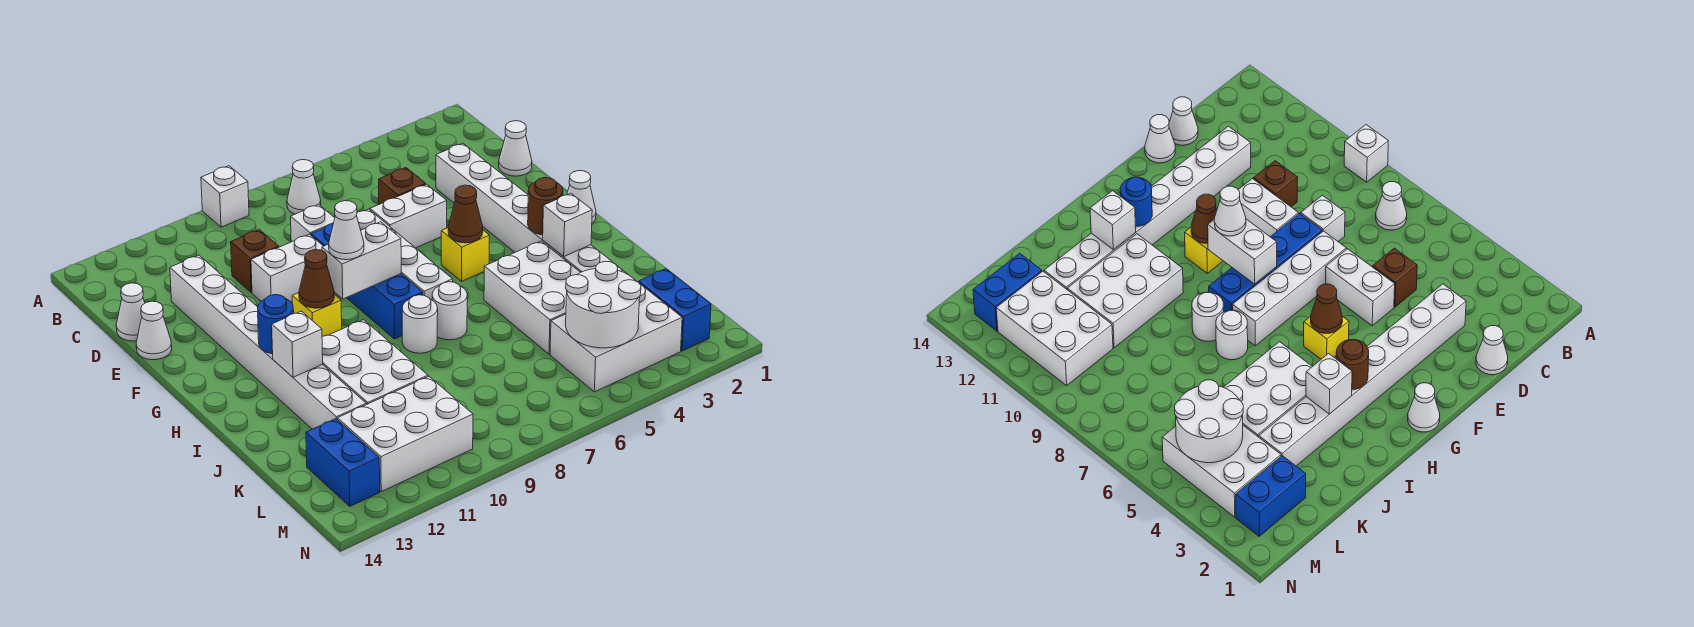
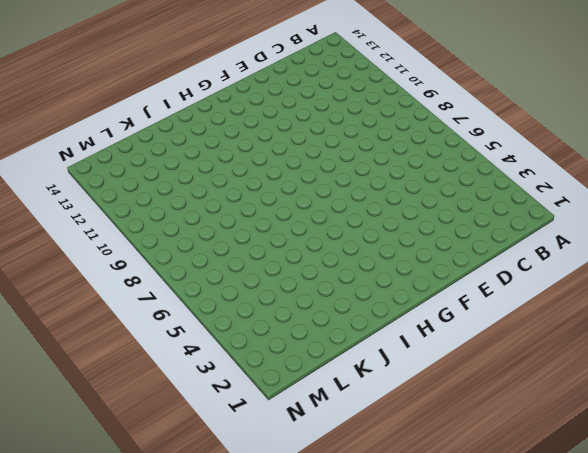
none -> white brick A9 level 1
none -> white cone B7 level 1
none -> white cone D1 level 1
none -> white brick D3:K3 level 1

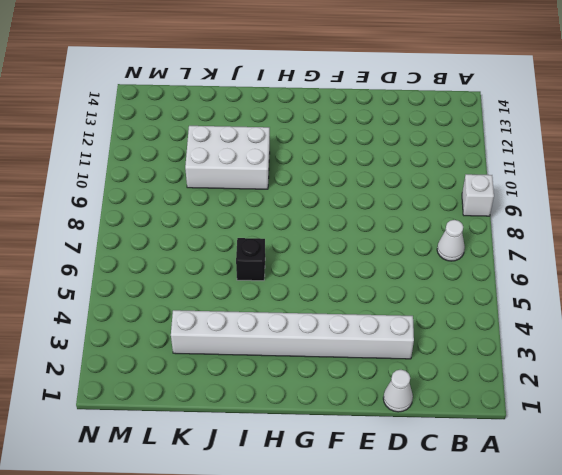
black brick I6 level 1 -> none
none -> brown brick D5 level 1
none -> white brick D8 level 1
none -> brown brick D10 level 1
none -> white brick D12:K12 level 1

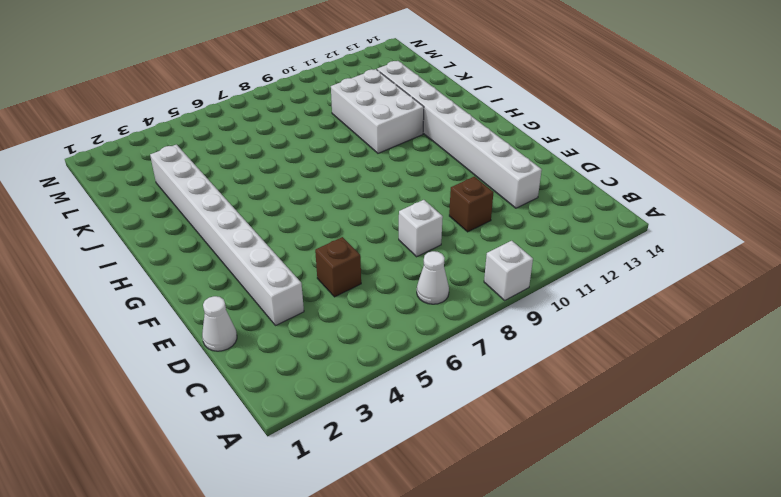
none -> white cone D14 level 1
none -> white brick E5:E6 level 1
none -> white brick E7:H7 level 1
none -> blue brick E8:H8 level 1

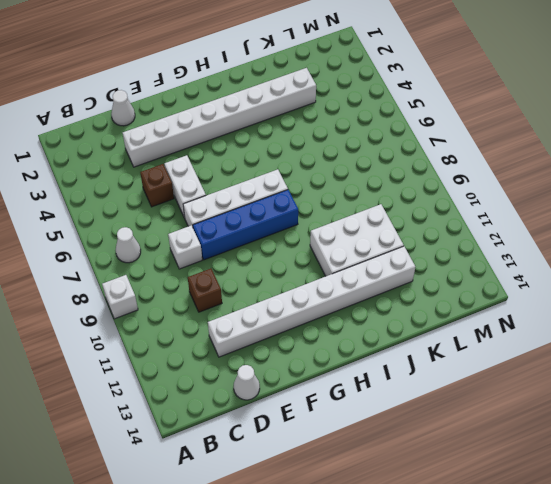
none -> white brick E9:E10 level 1
none -> white cone E14 level 1
none -> white cone G1 level 1
none -> yellow brick G5 level 1

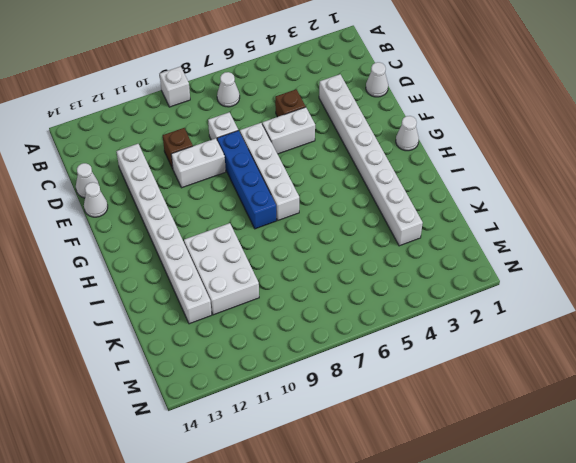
none -> yellow brick G5 level 1
none -> yellow brick G10 level 1
none -> white brick I4:K5 level 1
none -> white round brick I7 level 1

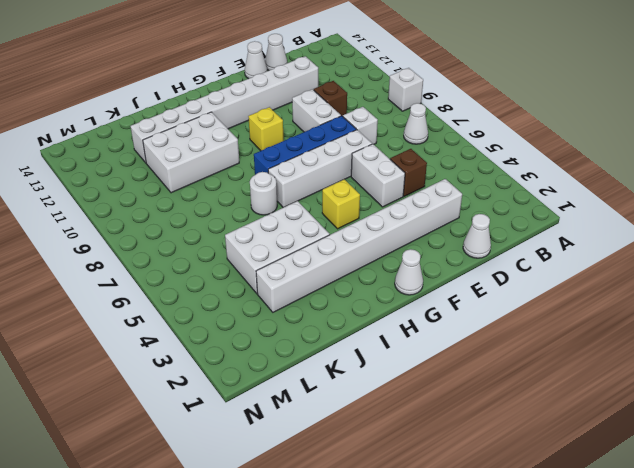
none -> white round brick I8 level 1
none -> blue brick L2:M2 level 1
none -> white brick L3:M5 level 1
none -> white brick L10:M12 level 1

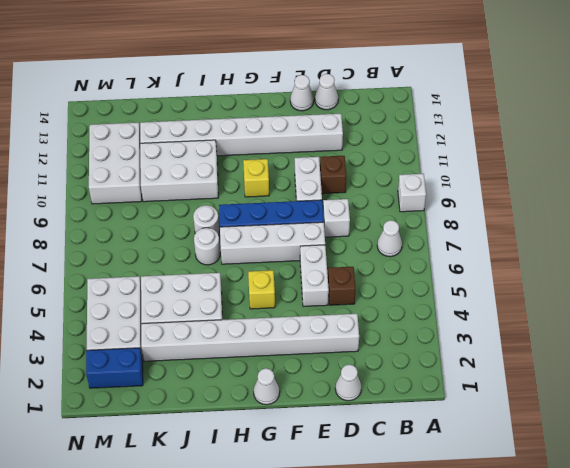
none -> blue brick L13:M13 level 1
none -> brown cone G5 level 2
none -> white brick G8:G9 level 2
none -> brown cone G10 level 2

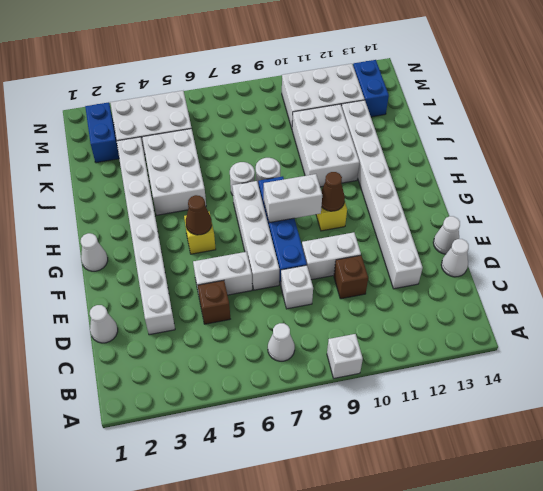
none -> brown round brick H3 level 2
none -> blue round brick H12 level 2
none -> white brick I3 level 2
none -> white brick I12 level 2

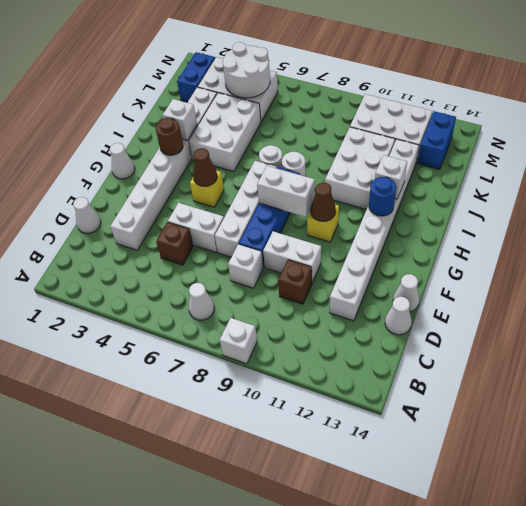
none -> white cone G9 level 3

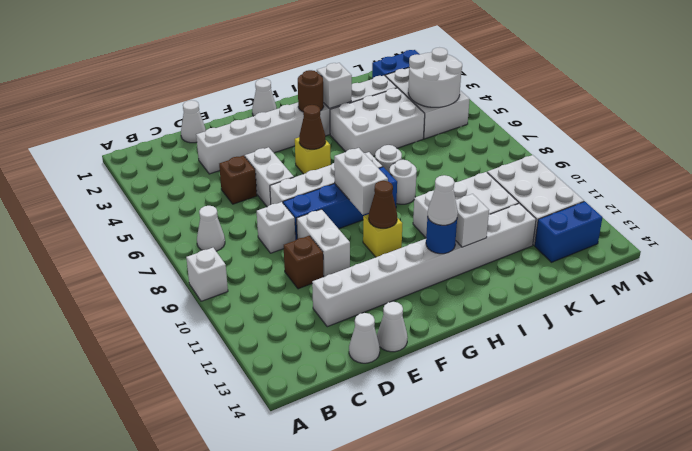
white cone H12 level 3 -> white cone G9 level 3

